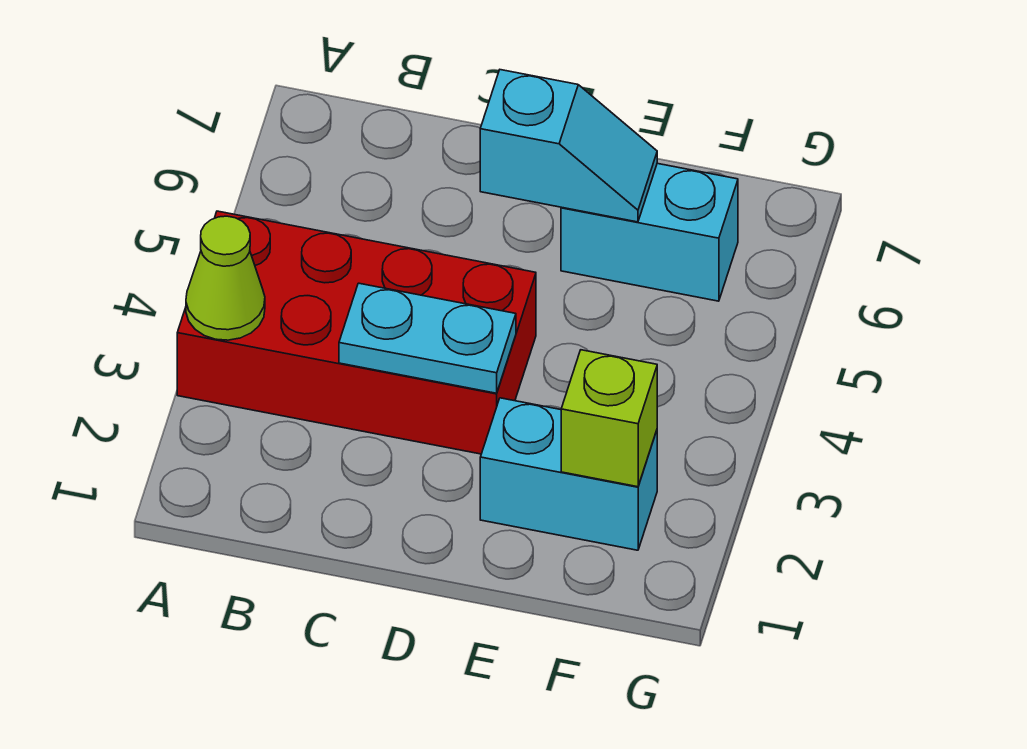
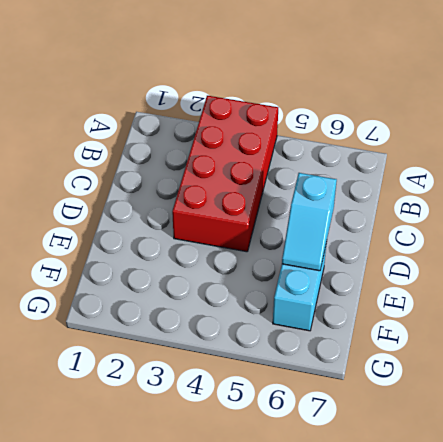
none -> cyan brick E2:F2 level 1
none -> lime cone A3 level 2

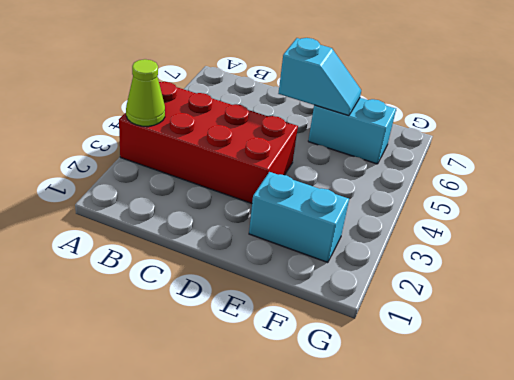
none -> cyan plate C3:D3 level 2
none -> lime brick F2 level 2

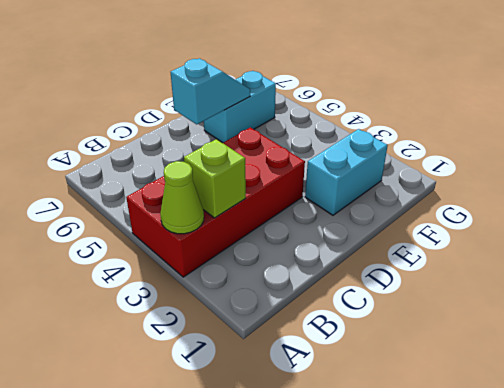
lime brick B3 level 2 -> lime brick F2 level 2
none -> cyan plate C3:D3 level 2

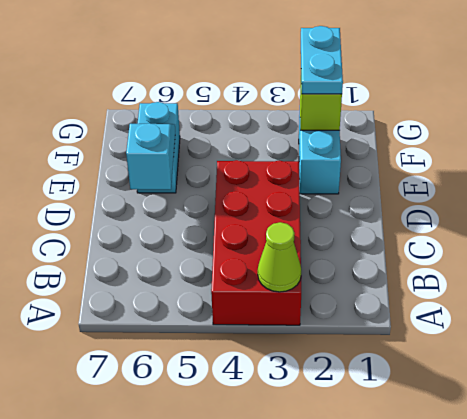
cyan plate F2:G2 level 3 -> cyan plate C3:D3 level 2

